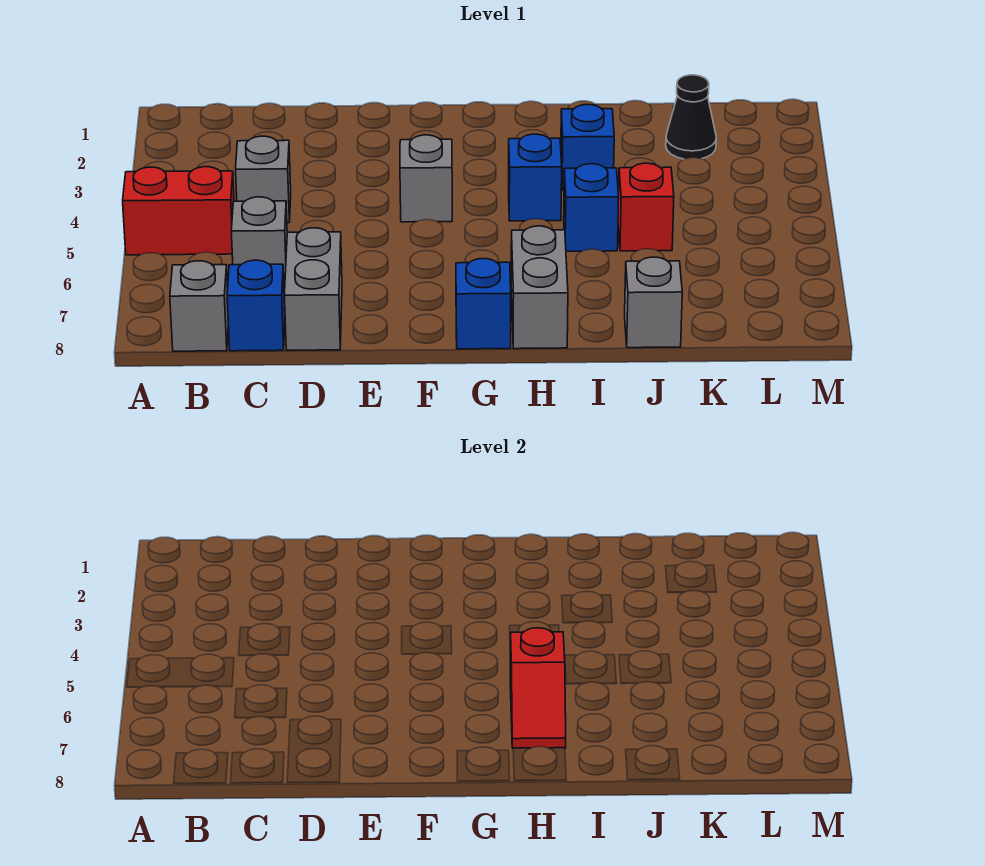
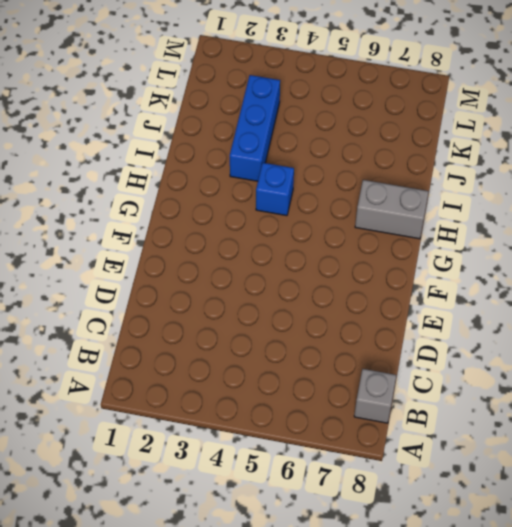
blue brick I3:K3 level 1 -> blue brick I3 level 1
none -> red brick A5:B5 level 1
none -> grey brick C4 level 1
none -> grey brick C6 level 1

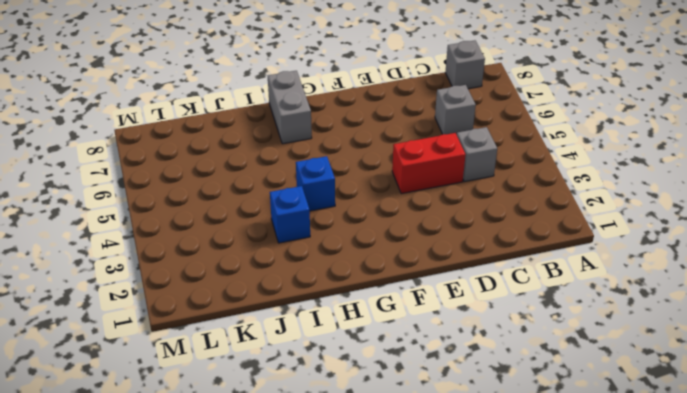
red brick D4:E4 level 1 -> red brick A5:B5 level 1
none -> blue brick C8 level 1
none -> grey brick D7:D8 level 1
none -> grey brick F4 level 1

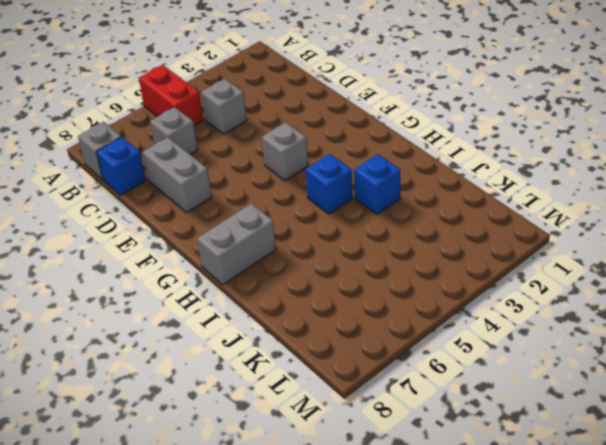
grey brick D7:E7 level 1 -> grey brick D7:D8 level 1
none -> blue brick G8 level 1
none -> blue brick I5 level 1
none -> red brick J5 level 1

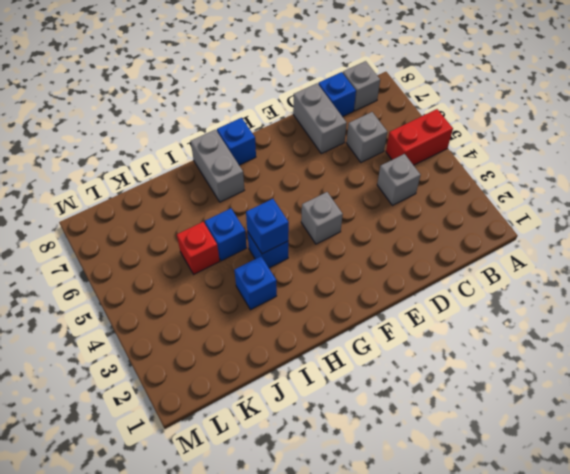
blue brick H4 level 2 -> none
none -> grey brick J8 level 1
none -> black cone K2 level 1
none -> red slope H6:H7 level 2 top 6

